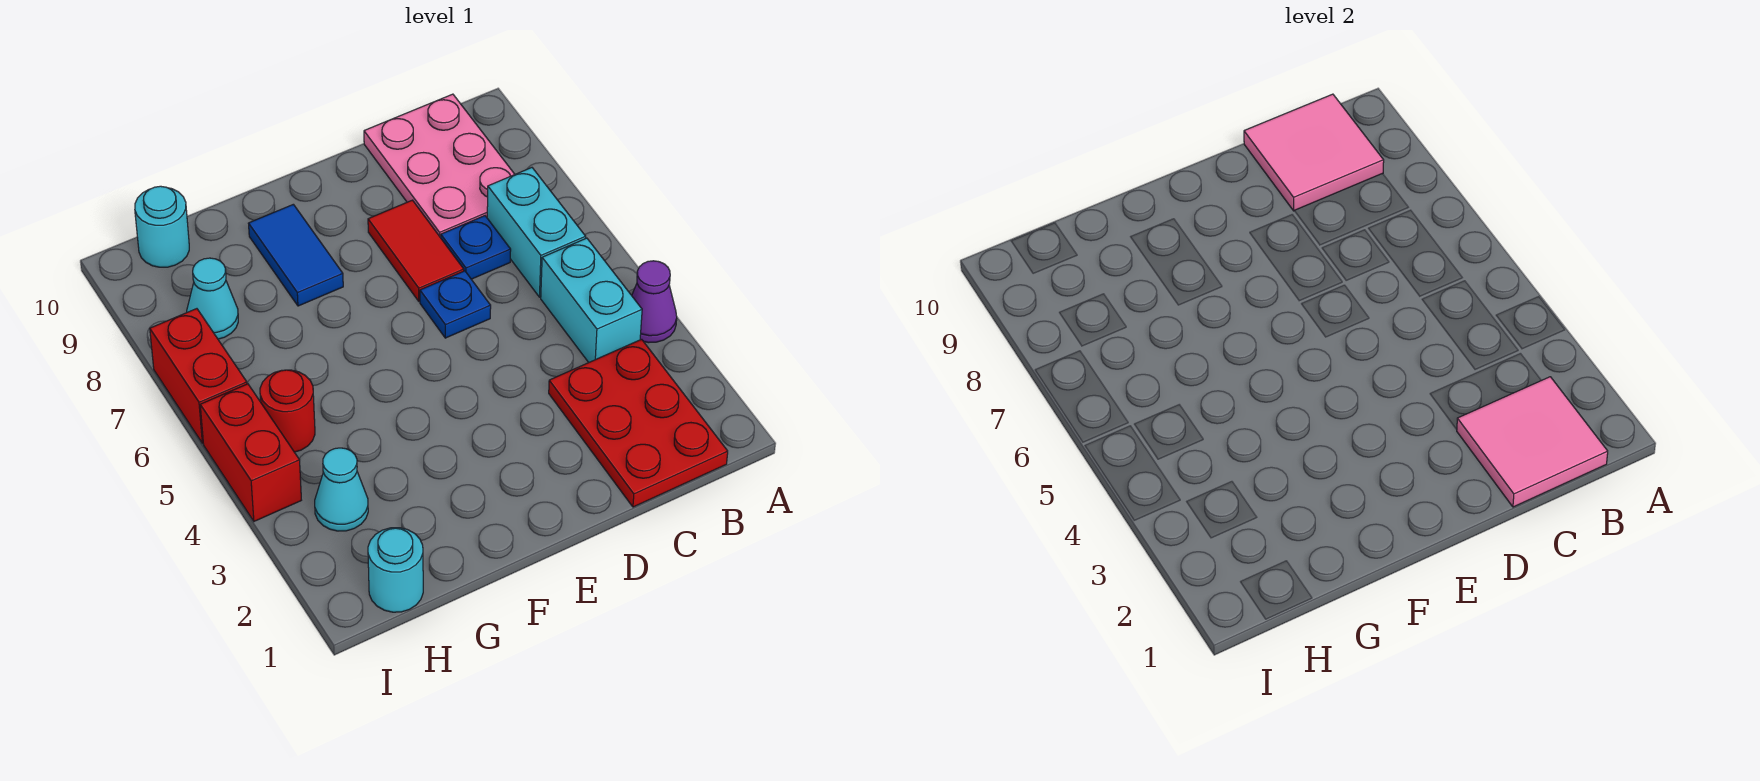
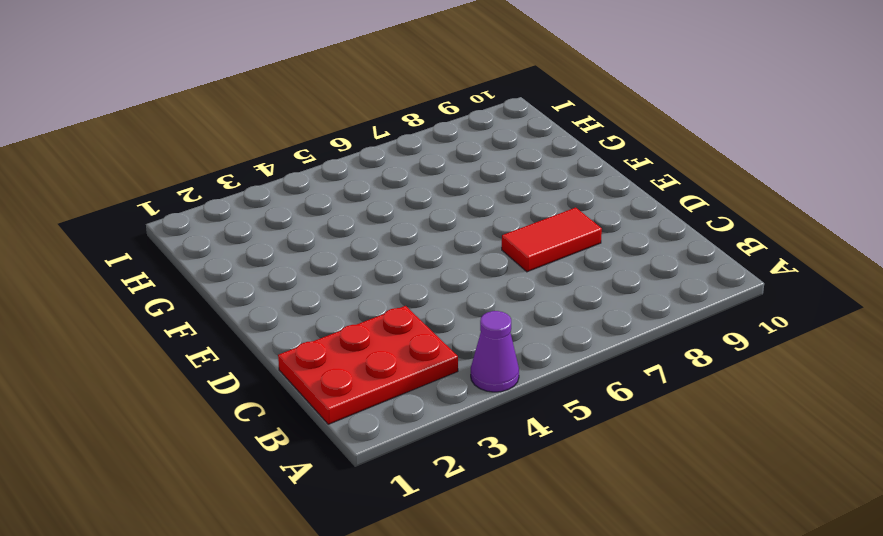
none -> cyan brick B4:B5 level 1
none -> cyan brick B6:B7 level 1
none -> pink plate B8:C10 level 1

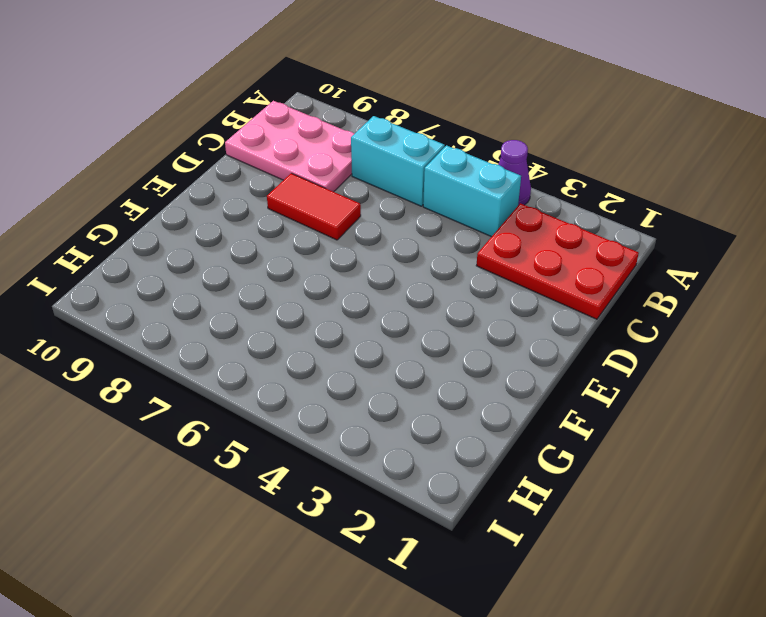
none -> blue plate C7 level 1
none -> blue plate D6 level 1
none -> blue tile F8:F9 level 1

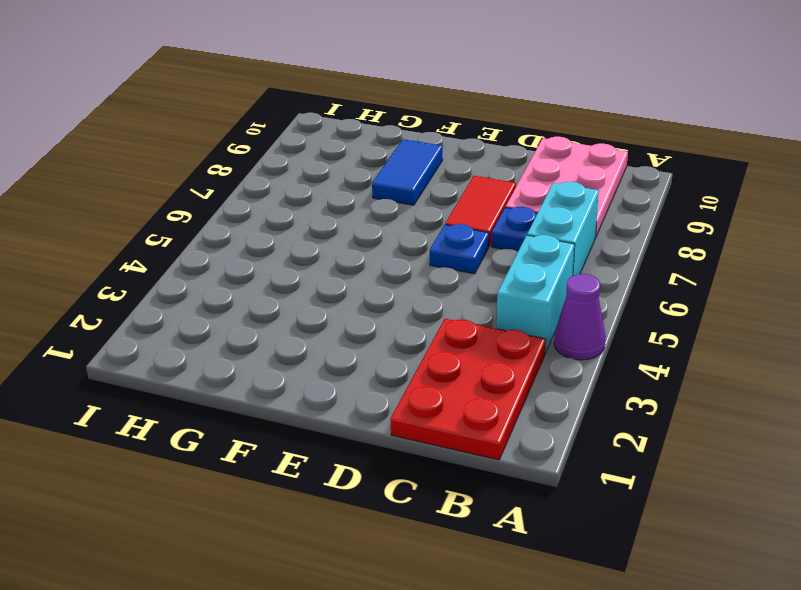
none -> cyan round brick H1 level 1
none -> cyan cone H3 level 1
none -> red round brick H5 level 1

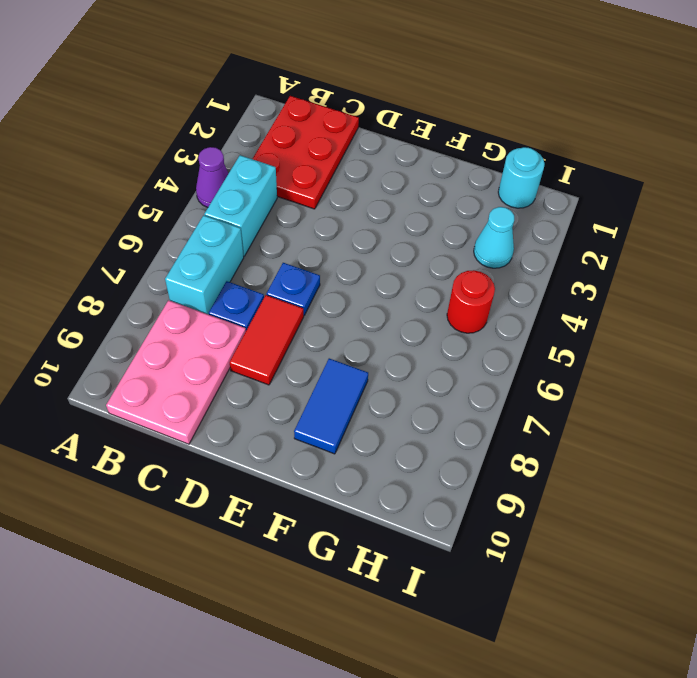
none -> cyan cone H8 level 1
none -> cyan round brick H10 level 1
none -> red brick I4:I5 level 1

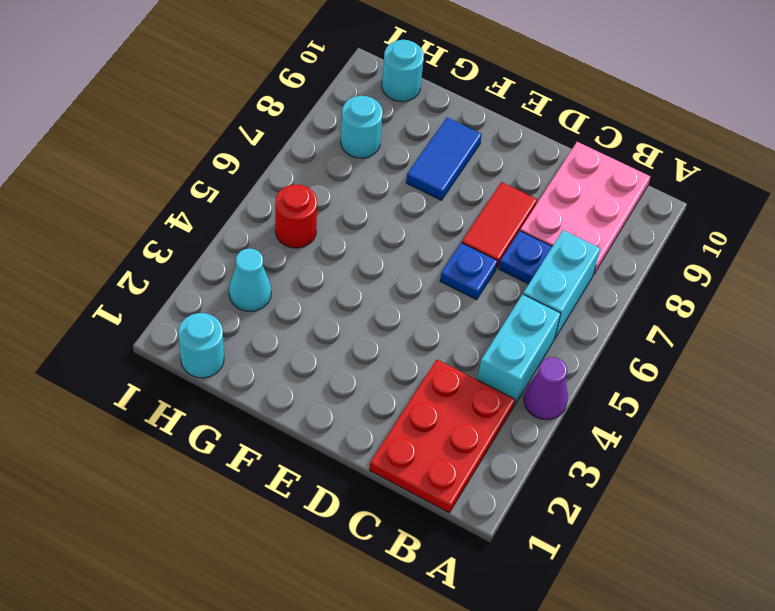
cyan round brick H8 level 1 -> cyan cone H8 level 1
none -> red brick I4:I5 level 1
none -> red brick I6:I7 level 1
none -> pink tile B1:C2 level 2

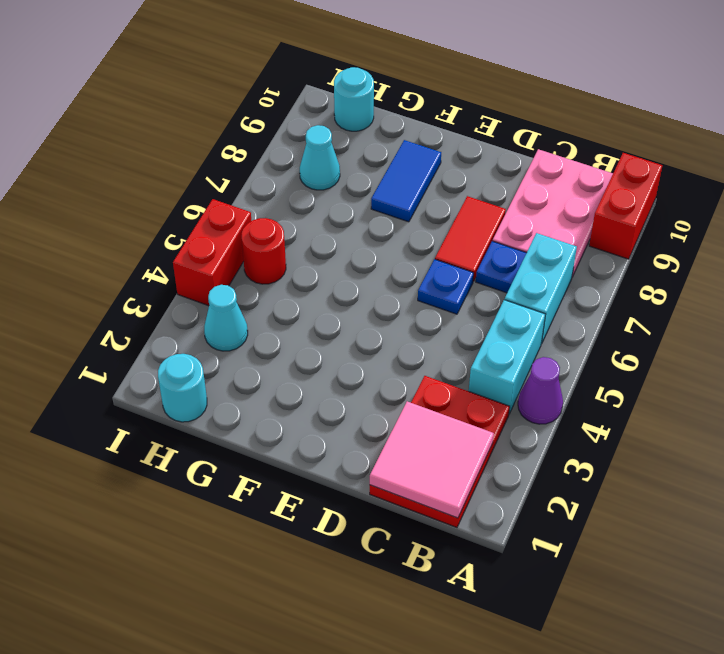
red brick A9:A10 level 1 -> red brick I6:I7 level 1
none -> pink tile B9:C10 level 2

